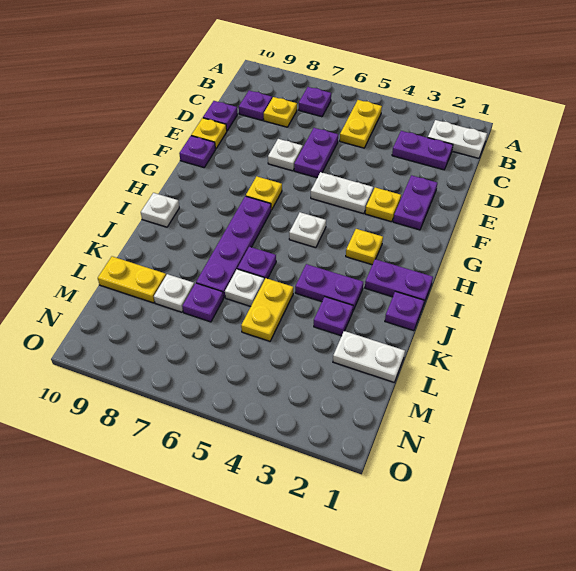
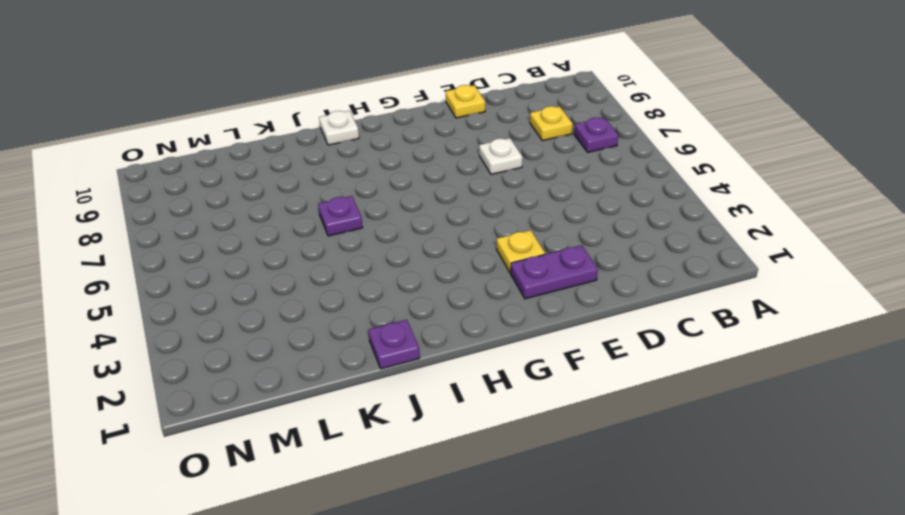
none -> white plate B1:B2 level 1
none -> yellow plate B5:C5 level 1
none -> purple plate C2:C3 level 1
none -> purple plate C9 level 1

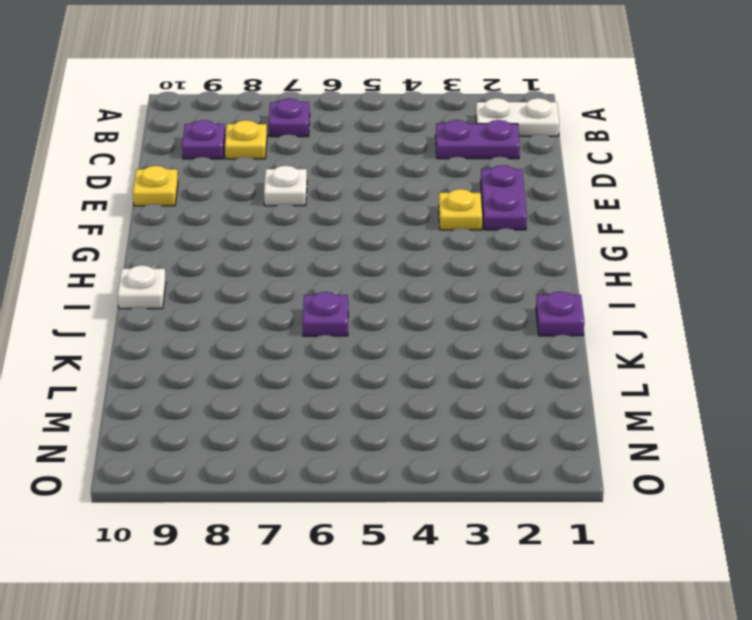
none -> yellow plate B5:C5 level 1
none -> purple plate D6:E6 level 1
none -> purple plate D10 level 1
none -> white plate F4:F5 level 1

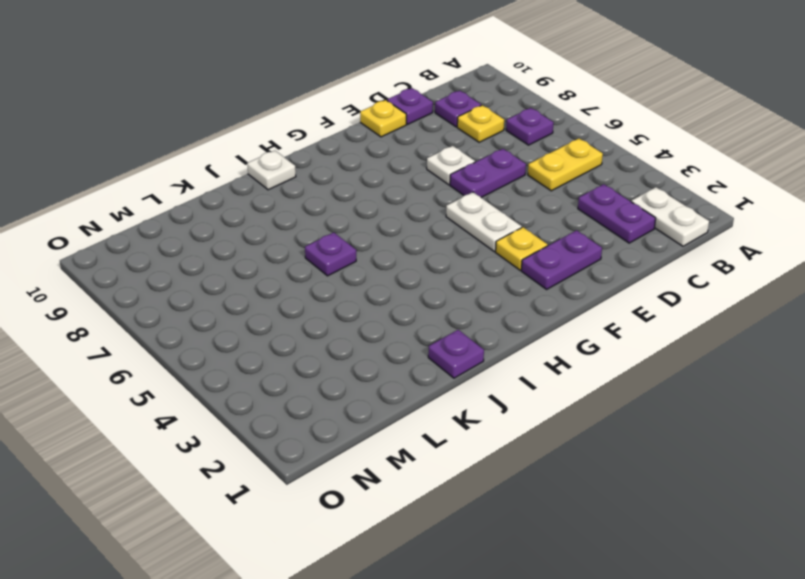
none -> purple plate F10 level 1
none -> yellow plate G7 level 1
none -> yellow plate H3 level 1
none -> white plate H5 level 1

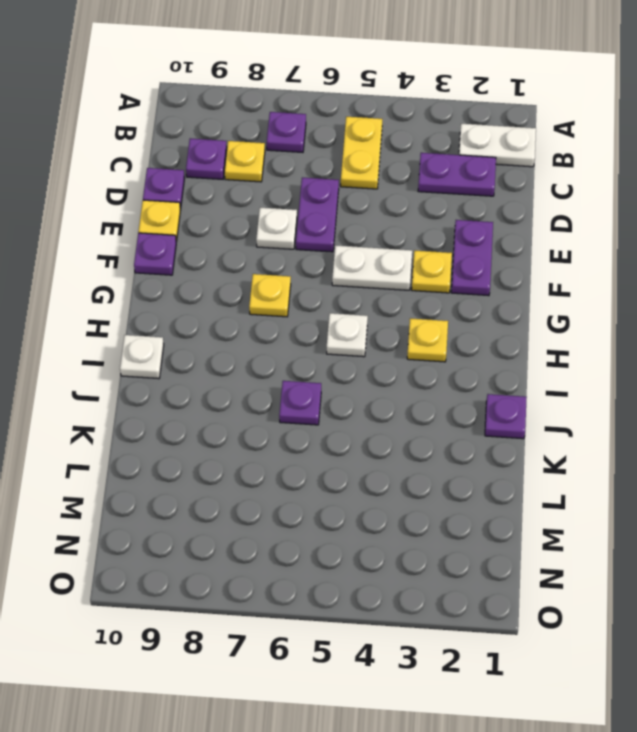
none -> purple plate H7:K7 level 1
none -> purple plate I1:I2 level 1
none -> purple plate J3:J4 level 1
none -> purple plate K3 level 1

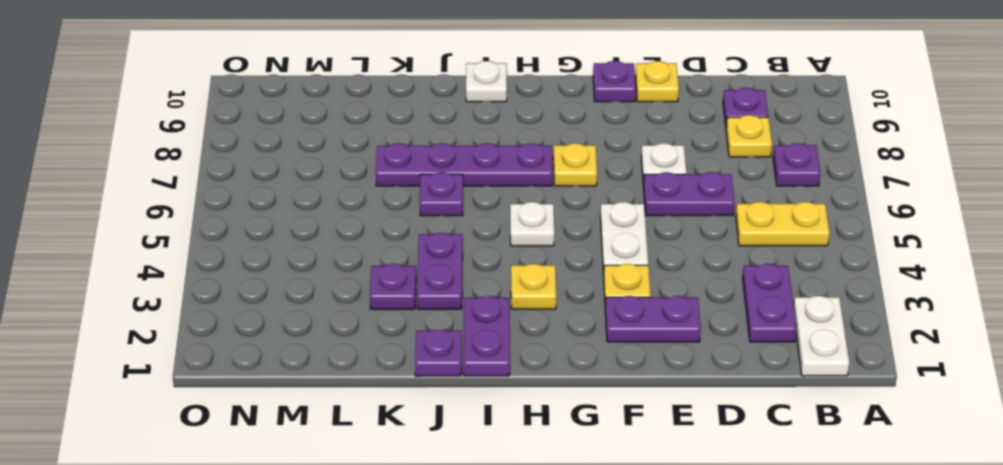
none -> purple plate D10 level 1
none -> yellow plate K5:L5 level 1
none -> white plate K6 level 1
none -> white plate L1:L2 level 1

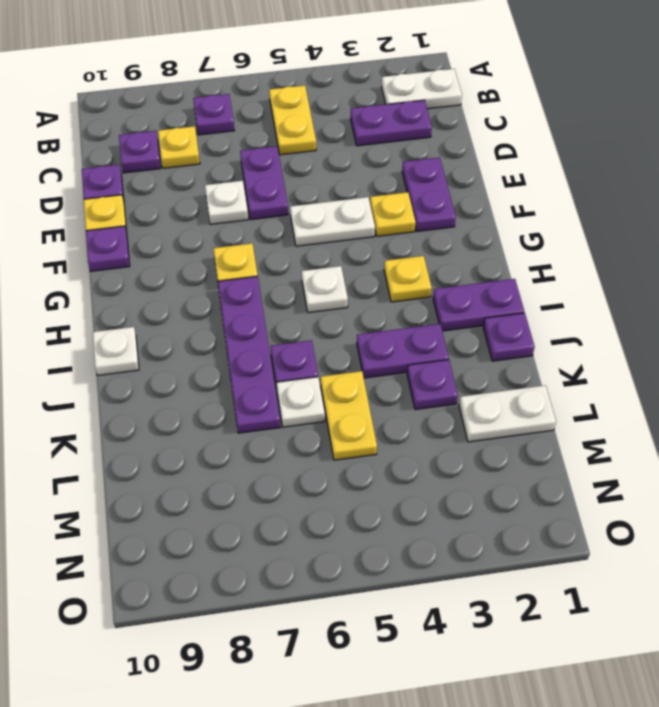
none -> purple plate L7 level 1
none -> white plate L8 level 1
none -> yellow plate L9:L10 level 1

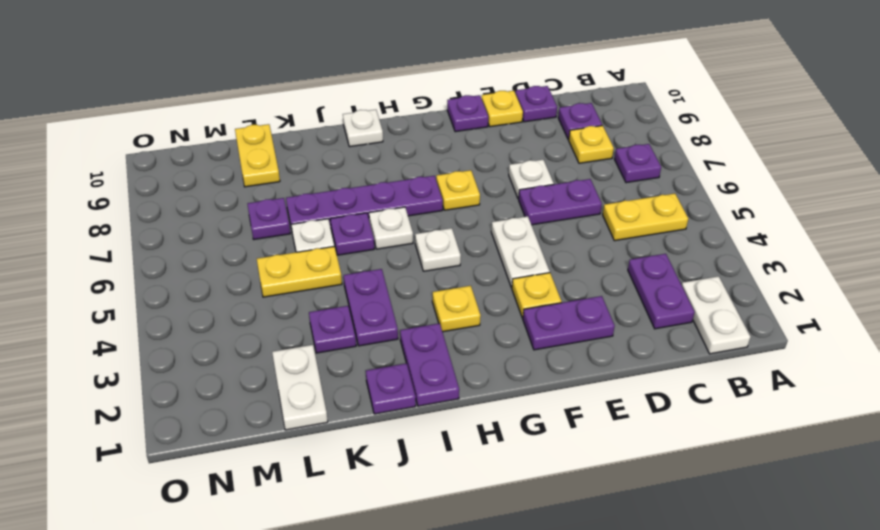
white plate I6 level 1 -> white plate L8 level 1

